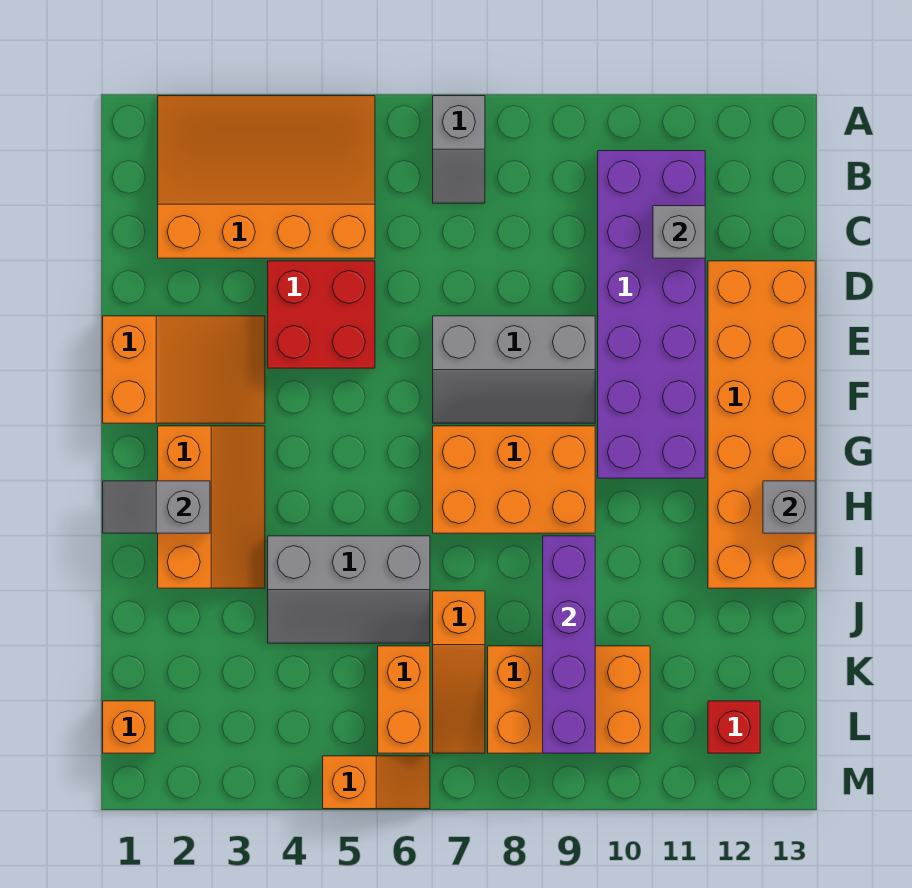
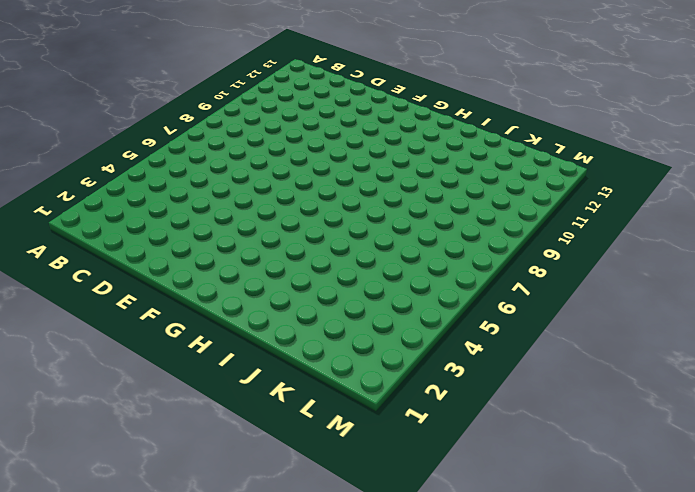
none -> orange slope A2:C5 level 1 top C
none -> grey slope A7:B7 level 1 top A
none -> purple brick B10:G11 level 1

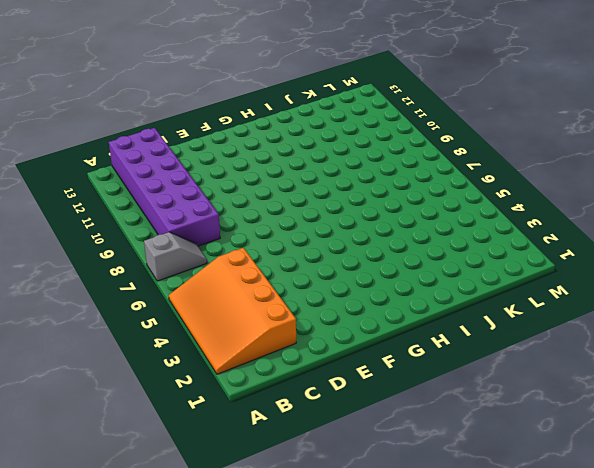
purple brick B8:C13 level 1 -> purple brick B10:G11 level 1
none -> red brick D4:E5 level 1
none -> orange brick D12:I13 level 1
none -> orange slope E1:F3 level 1 top 1

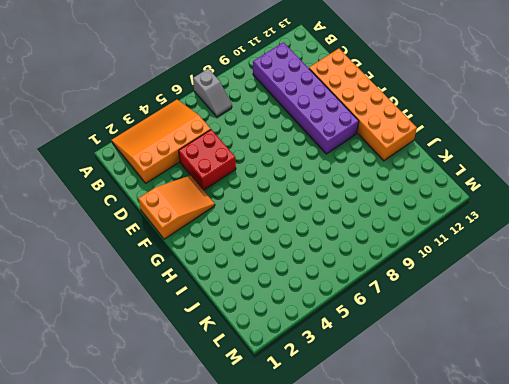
none -> grey slope E7:F9 level 1 top E
none -> orange slope G2:I3 level 1 top 2
none -> orange brick G7:H9 level 1

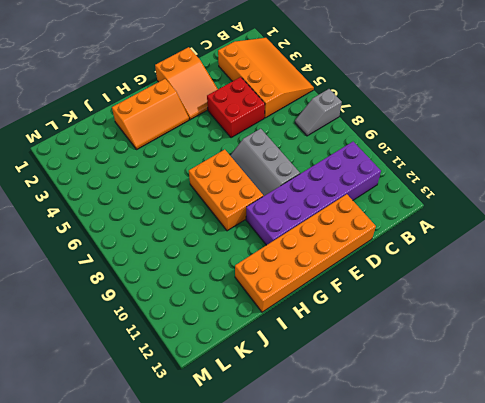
none -> grey slope I4:J6 level 1 top I
none -> orange slope J7:L7 level 1 top J
none -> orange brick K6:L6 level 1

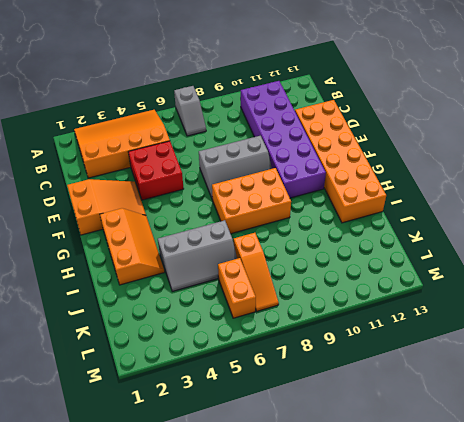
none -> orange brick K8:L10 level 1
none -> orange brick L1 level 1
none -> red brick L12 level 1

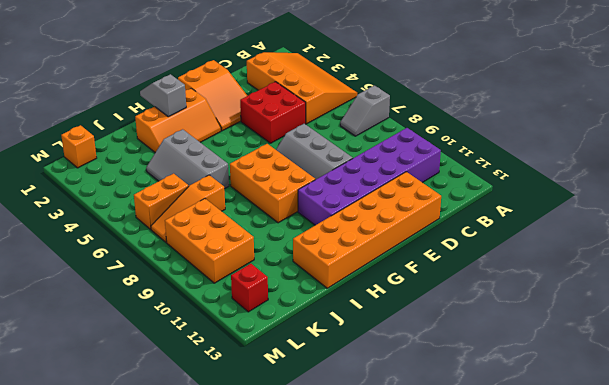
none -> orange slope M5:M6 level 1 top 5
none -> grey brick C11 level 2
none -> grey brick H13 level 2

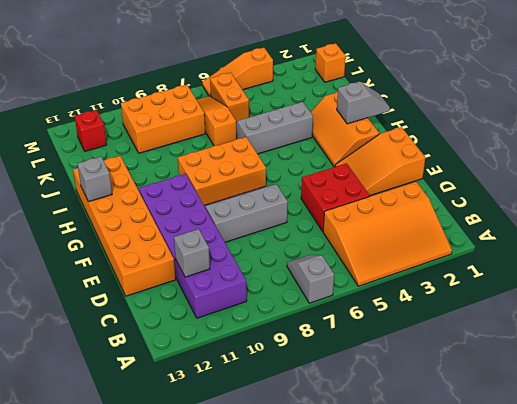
orange slope M4:M6 level 1 top 4 -> orange slope M5:M6 level 1 top 5
none -> purple brick I9:L9 level 2

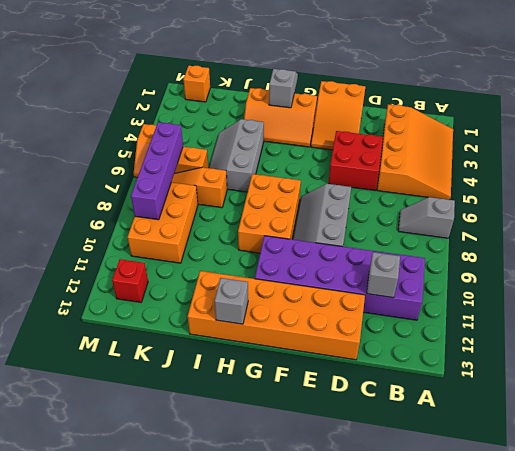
purple brick L6:L9 level 2 -> purple brick I9:L9 level 2

